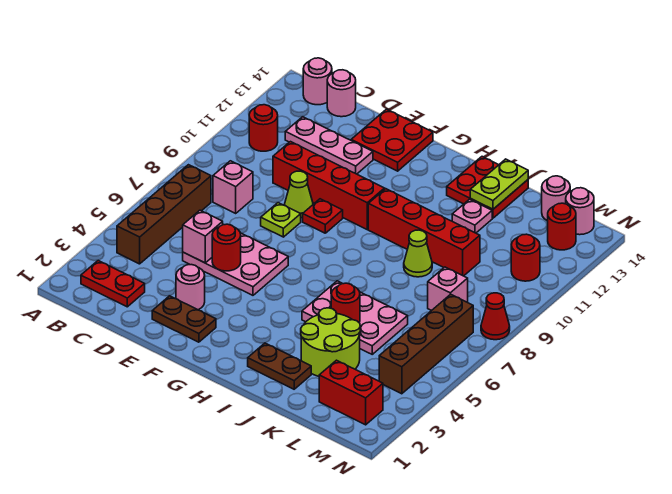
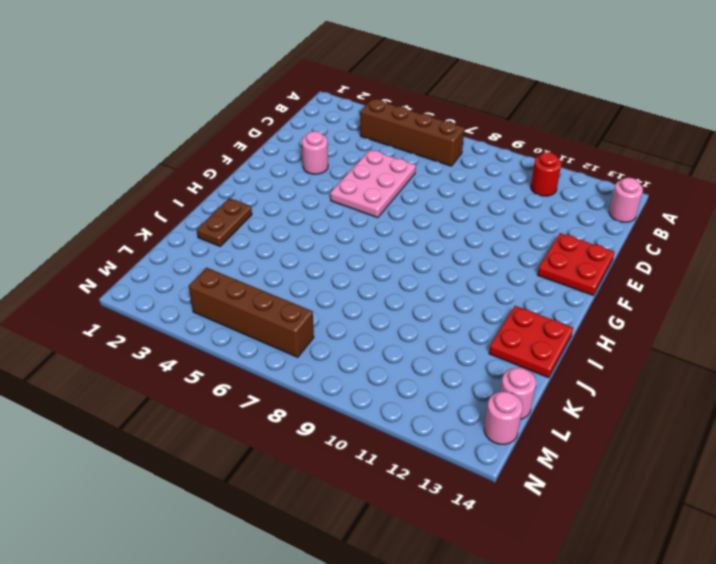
none -> red plate B2:C2 level 1
none -> pink brick C8 level 1
none -> pink plate C12:E12 level 1
none -> pink round brick C14 level 1

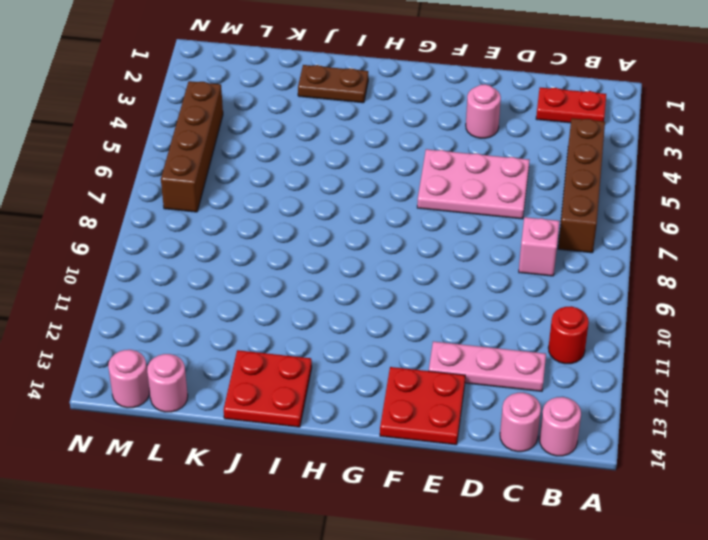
none -> red brick D10:G10 level 1
none -> brown plate E2:F2 level 1
none -> lime plate E8 level 1
none -> lime cone E9 level 1

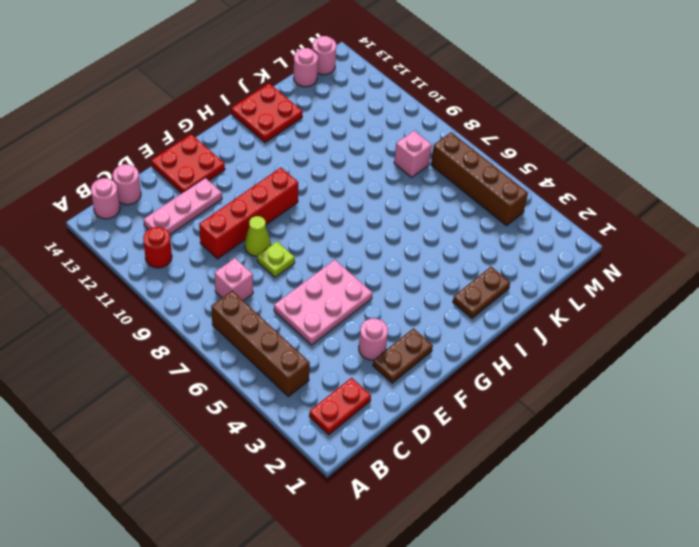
none -> red plate F9 level 1
none -> red brick H10:K10 level 1
none -> pink plate I5:K6 level 1
none -> lime round brick J3:K4 level 1

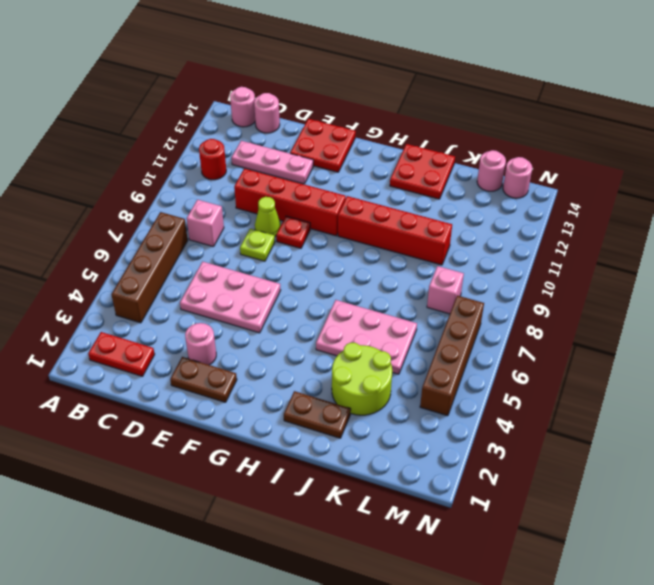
none -> lime cone J9 level 1
none -> pink plate J12 level 1
none -> red brick L2:M2 level 1
none -> red round brick M11 level 1

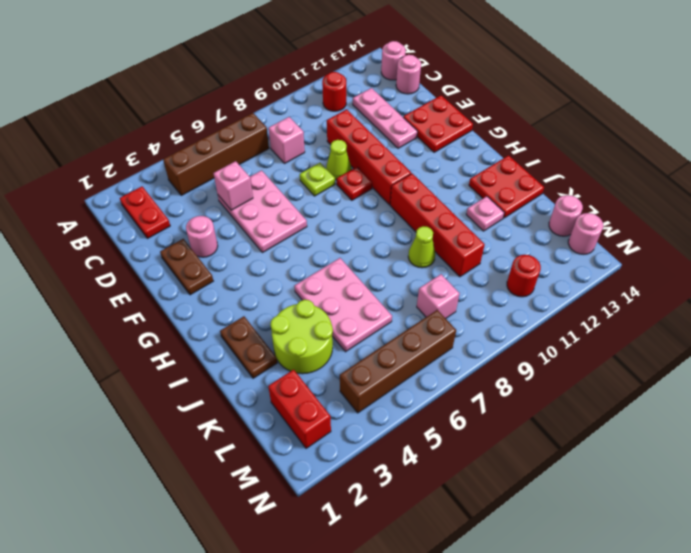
none -> red round brick M13 level 1
none -> red cone N8 level 1
none -> red round brick E5 level 2
none -> red round brick J5 level 2

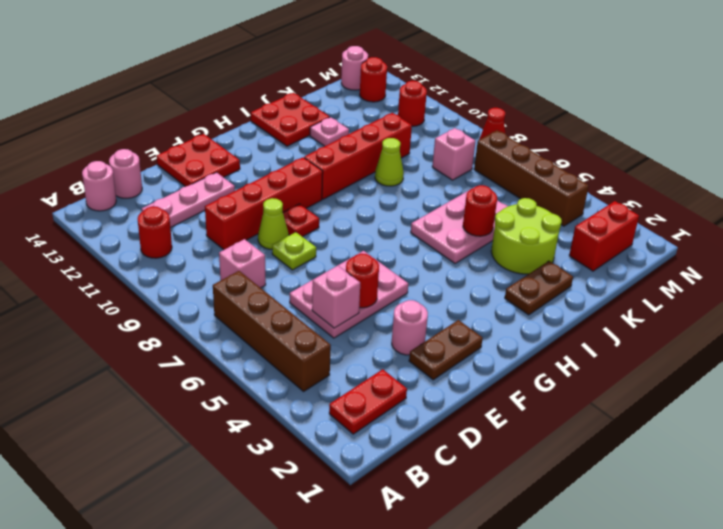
none -> pink round brick L14 level 1
none -> lime plate J13:J14 level 2

